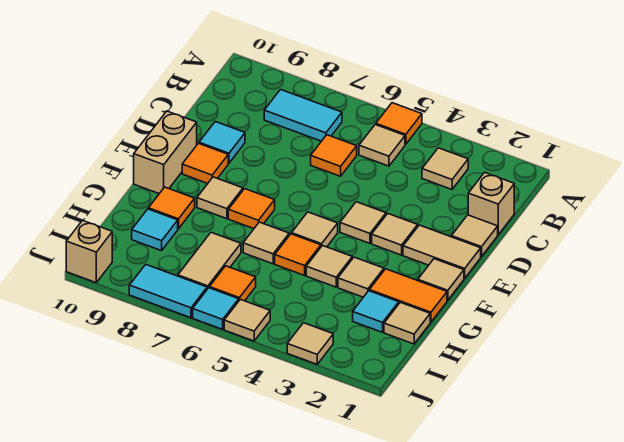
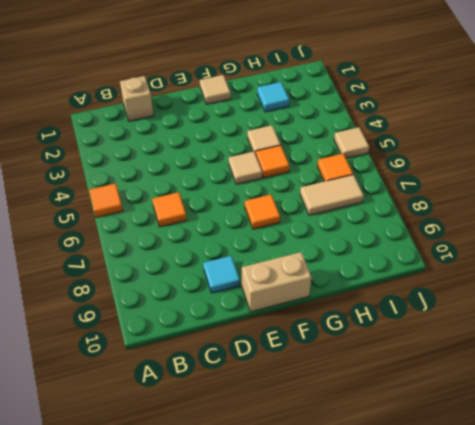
none -> tan tile B3 level 1
none -> tan tile B5 level 1
none -> cyan tile B7:B8 level 1
none -> tan tile D1 level 1

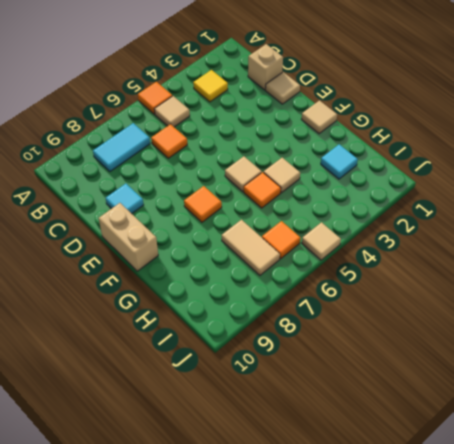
yellow tile B3 level 1 -> tan tile B3 level 1
none -> tan tile E1:E2 level 1
none -> tan tile E3 level 1
none -> tan tile E4 level 1
none -> orange tile E9 level 1

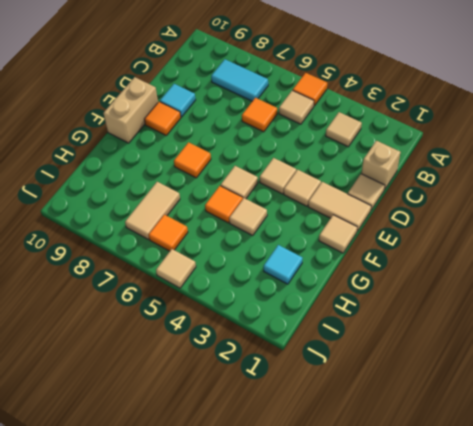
none -> tan tile F8 level 1
none -> orange tile G1:G2 level 1
none -> tan tile G3 level 1
none -> tan tile G6 level 1

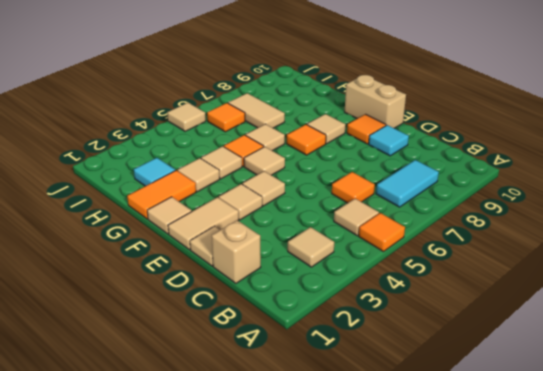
none -> orange tile G9 level 1
none -> tan tile H1 level 1
none -> cyan tile H9 level 1
none -> tan tile J3 level 1

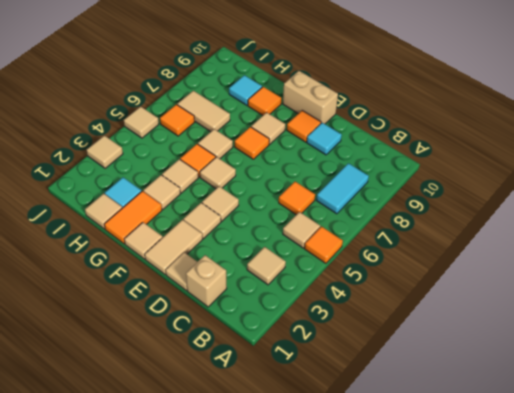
none -> cyan tile J6 level 1
none -> cyan tile J7:J8 level 1
none -> tan brick J10 level 1

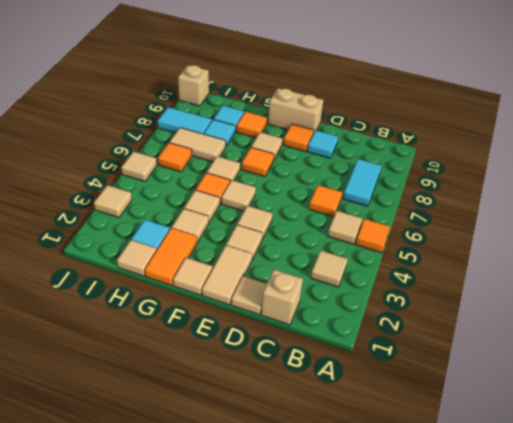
cyan tile H8 level 1 -> cyan tile J6 level 1
cyan tile I8:J8 level 1 -> cyan tile J7:J8 level 1

